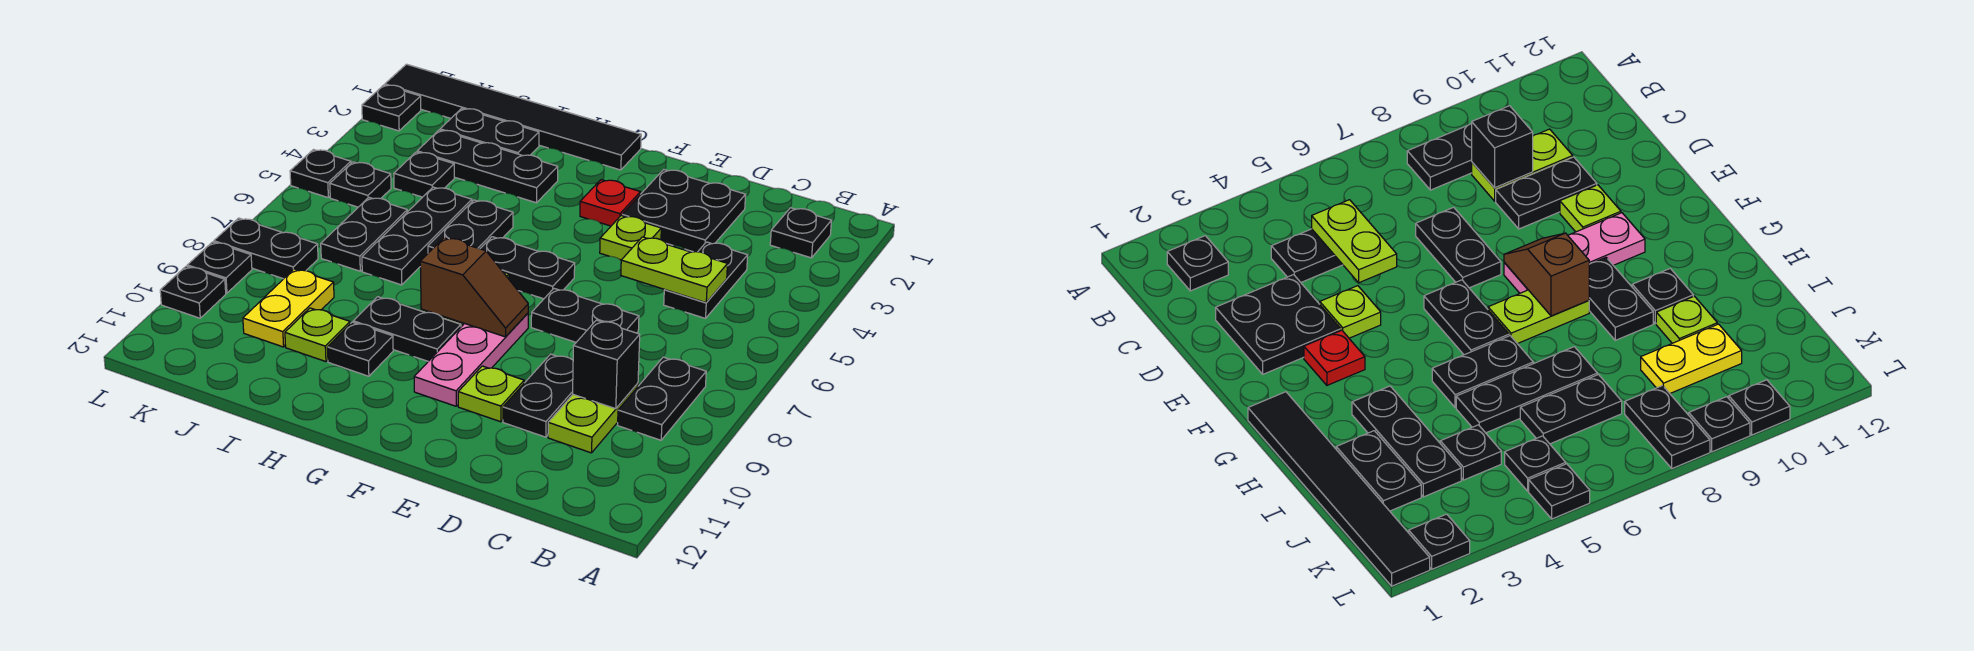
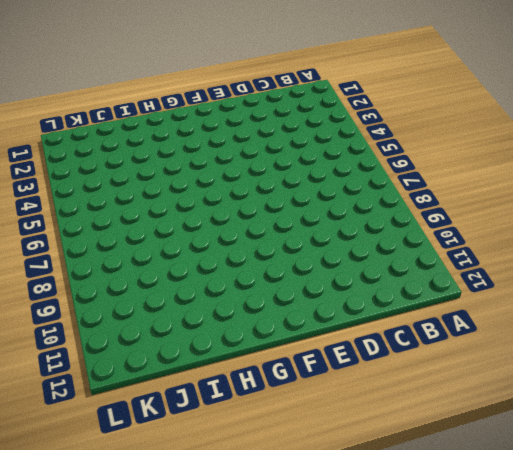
none -> black plate B2 level 1
none -> black plate B8:B9 level 1
none -> black plate C4:C5 level 1
none -> lime plate C9:C10 level 1

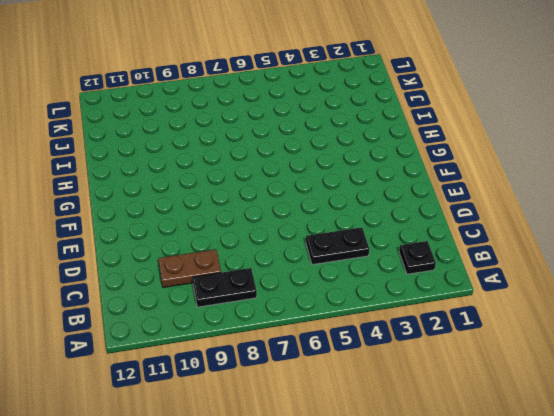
brown plate C9:C10 level 1 -> lime plate C9:C10 level 1
none -> black plate D2:E3 level 1
none -> black plate D7:E7 level 1
none -> black plate D9:D10 level 1
none -> lime plate E4 level 1

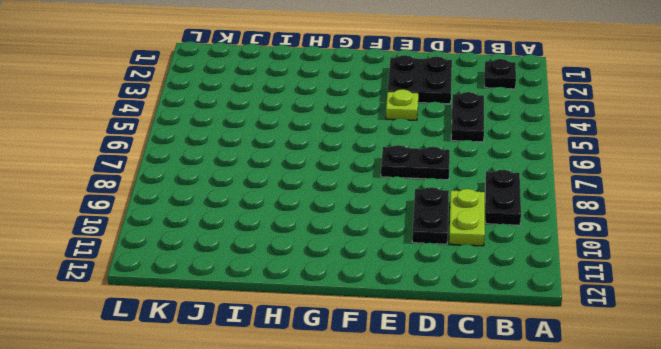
none -> lime plate E10 level 1
none -> red plate F3 level 1
none -> black plate F6:G6 level 1
none -> pink plate F8:F10 level 1

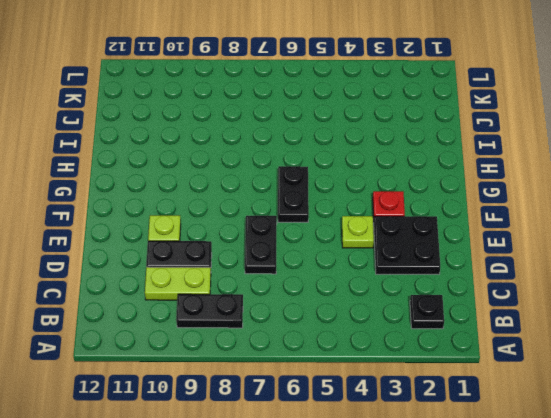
none -> black plate C4:C5 level 1
none -> pink plate F8:F10 level 1
none -> black tile G1:L1 level 1
none -> lime plate G7:G8 level 1

